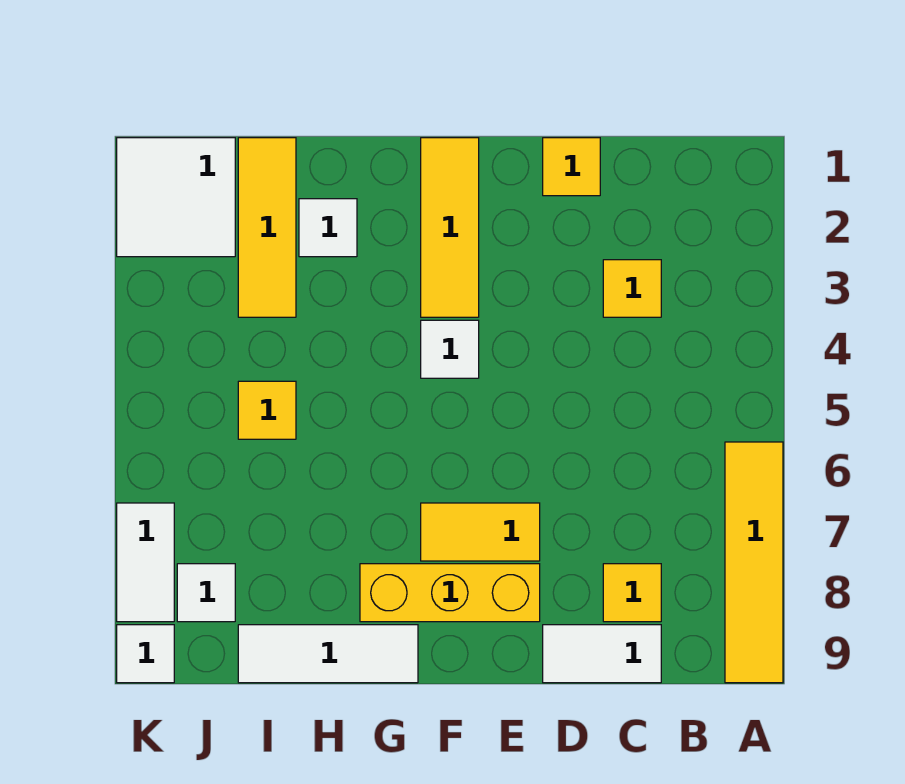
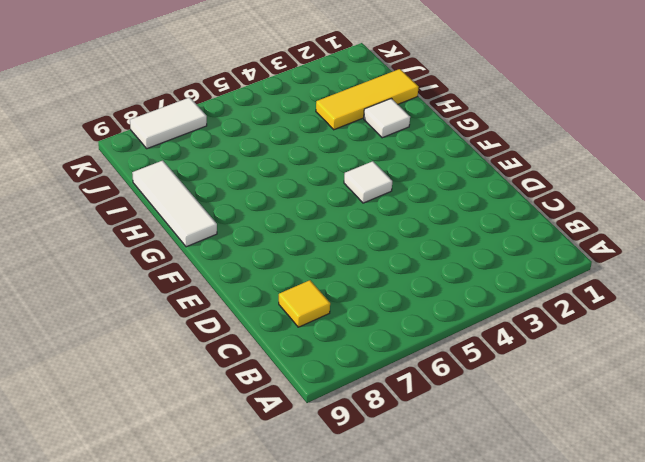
none -> yellow tile A6:A9 level 1
none -> yellow tile C3 level 1
none -> white tile C9:D9 level 1

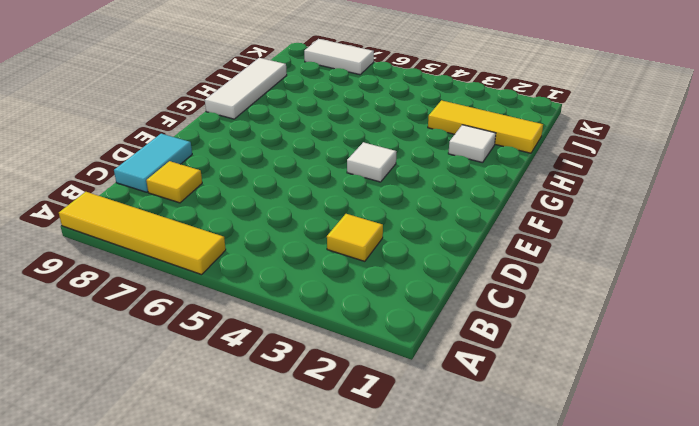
cyan tile C9:D9 level 1 -> white tile C9:D9 level 1
none -> yellow tile D1 level 1
none -> yellow tile E7:F7 level 1
none -> yellow brick E8:G8 level 1

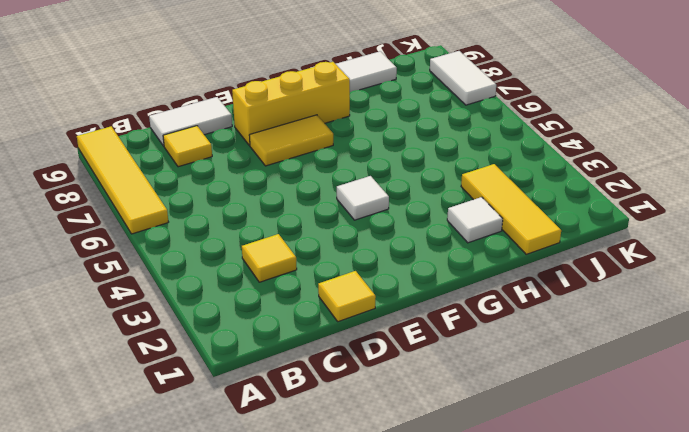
none -> yellow tile F1:F3 level 1
none -> yellow tile I5 level 1
none -> white tile J1:K2 level 1

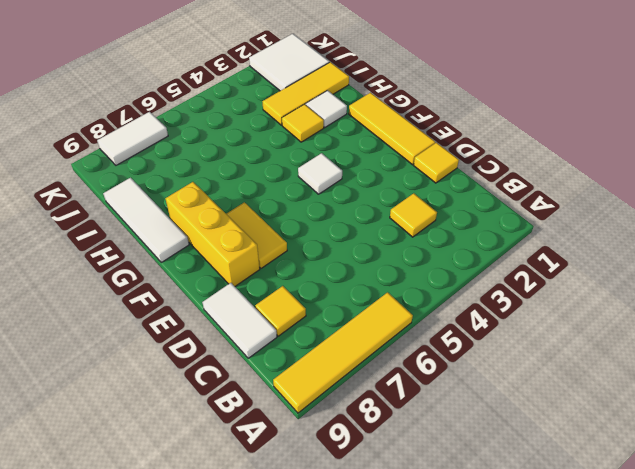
yellow tile E1:G1 level 1 -> yellow tile F1:F3 level 1
yellow tile H3 level 1 -> yellow tile I5 level 1
none -> white tile J8 level 1
none -> white tile K9 level 1

